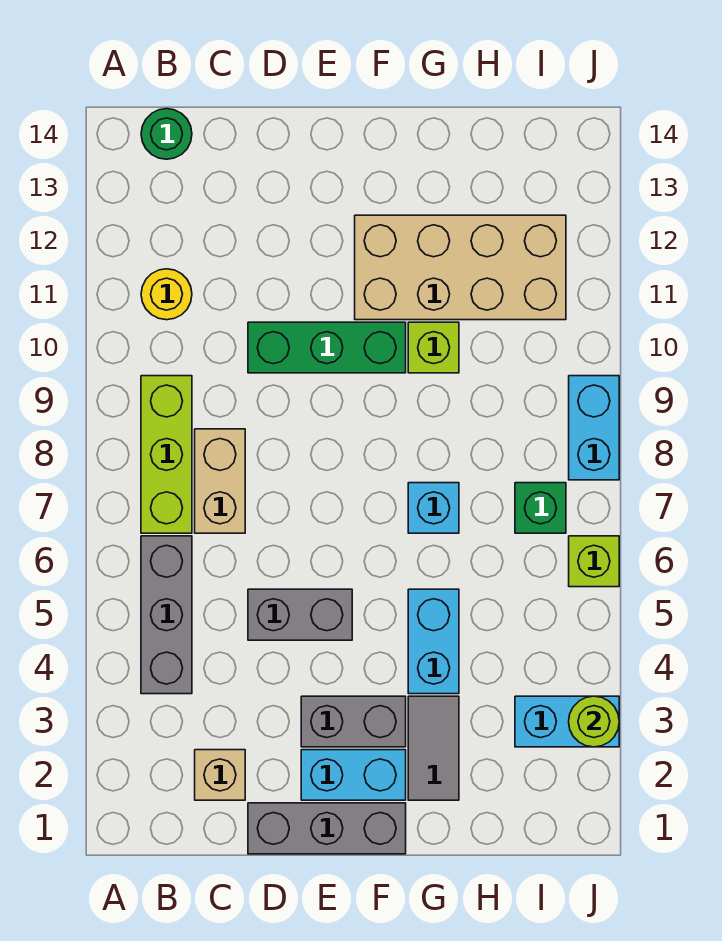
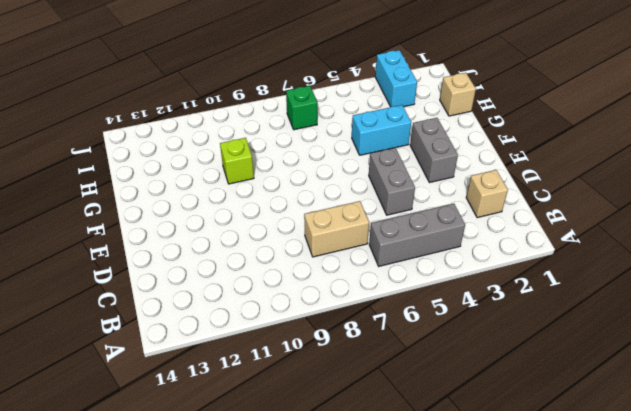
tan brick H1 level 1 -> none
none -> lime brick B7:B9 level 1
none -> yellow round brick B11 level 1
none -> green round brick B14 level 1

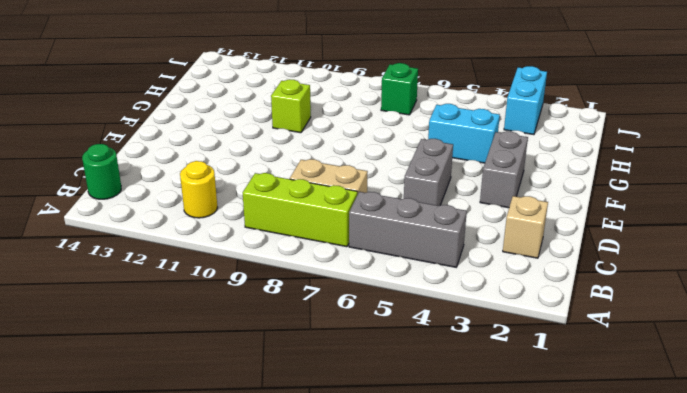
none -> grey brick D1:F1 level 1
none -> green brick D10:F10 level 1
none -> cyan brick E2:F2 level 1

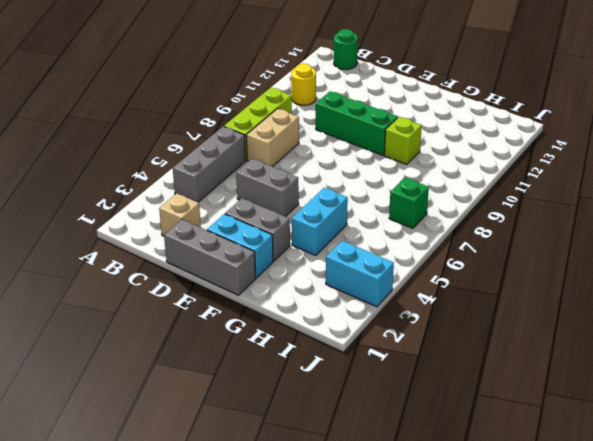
none -> tan brick F11:I12 level 1
none -> grey tile G2:G3 level 1
none -> cyan brick G7 level 1

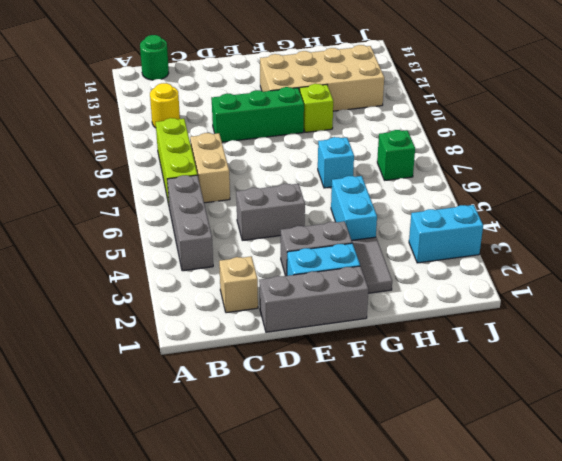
none -> lime brick J6 level 1
none -> cyan brick J8:J9 level 1
none -> lime round brick J3 level 2

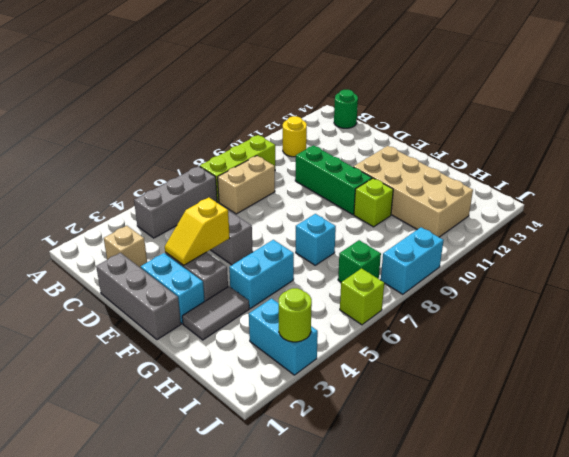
yellow slope E3:E4 level 2 top 4 -> none

